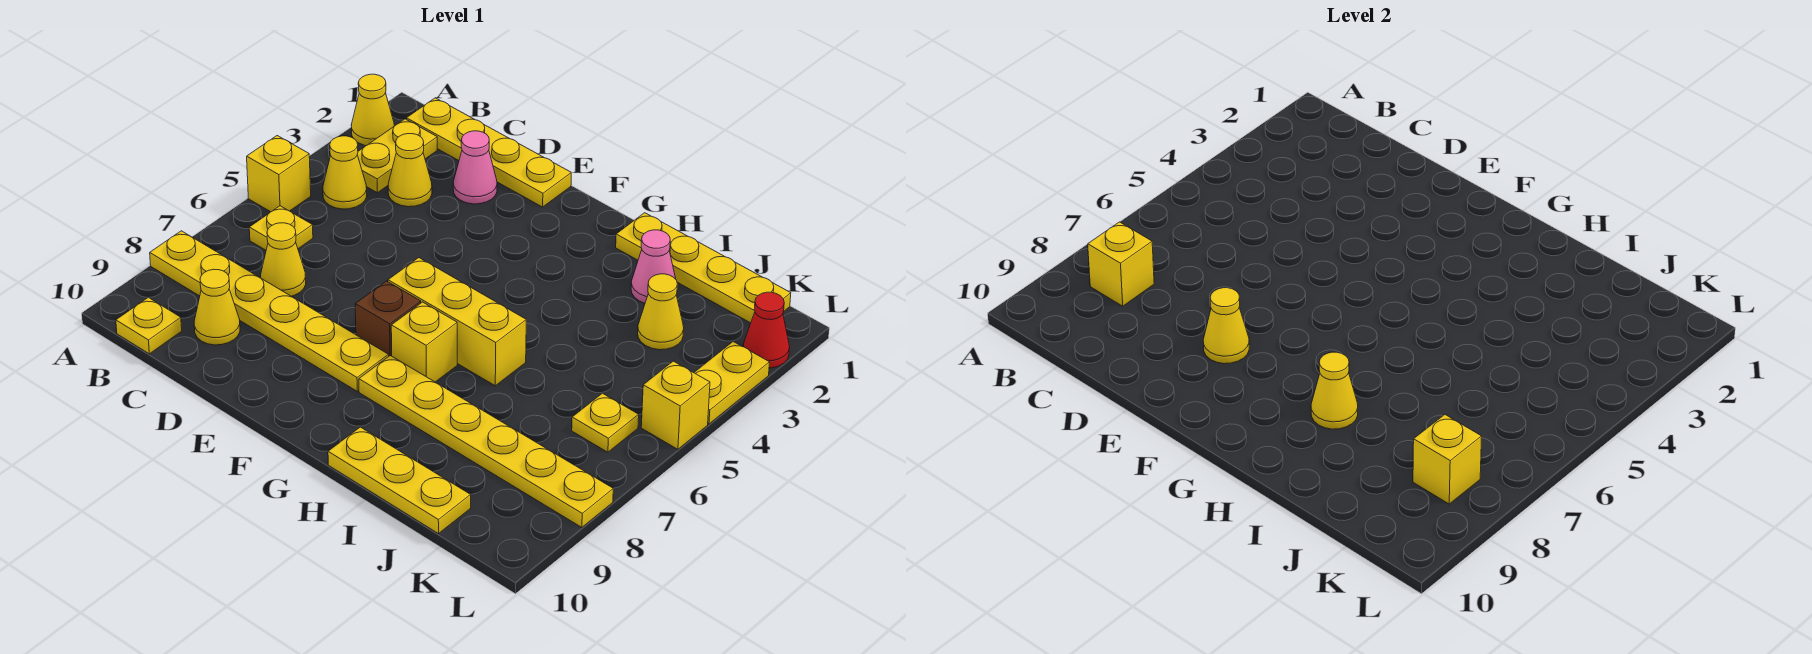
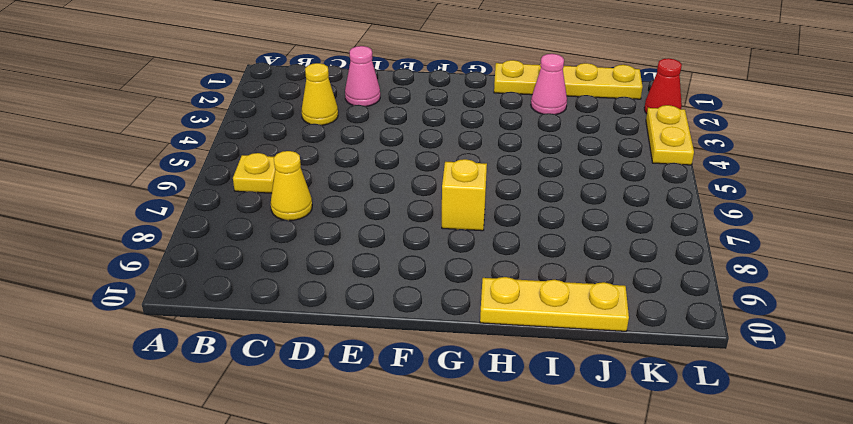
none -> yellow cone A2 level 1
none -> yellow brick A5 level 1
none -> yellow plate A8:F8 level 1

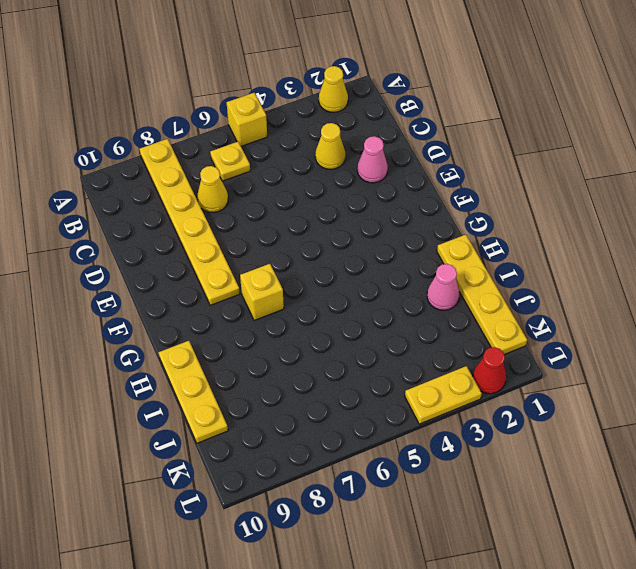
none -> yellow plate B1:E1 level 1
none -> yellow plate B2:B3 level 1
none -> yellow cone B4 level 1

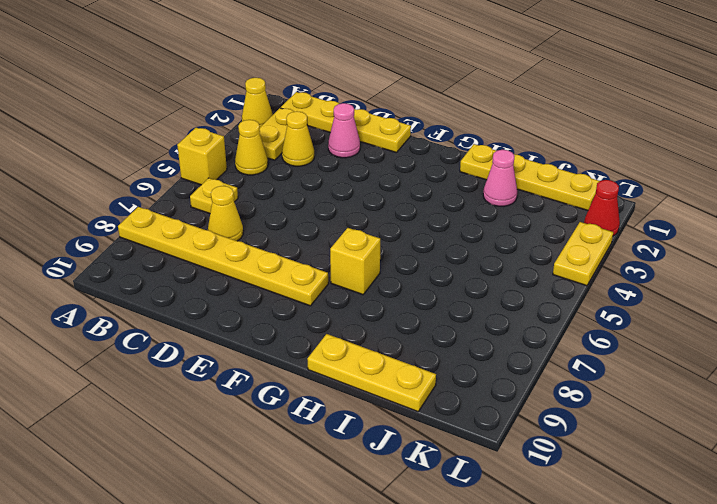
none -> yellow plate B10 level 1
none -> yellow cone C9 level 1
none -> yellow brick F6:H6 level 1

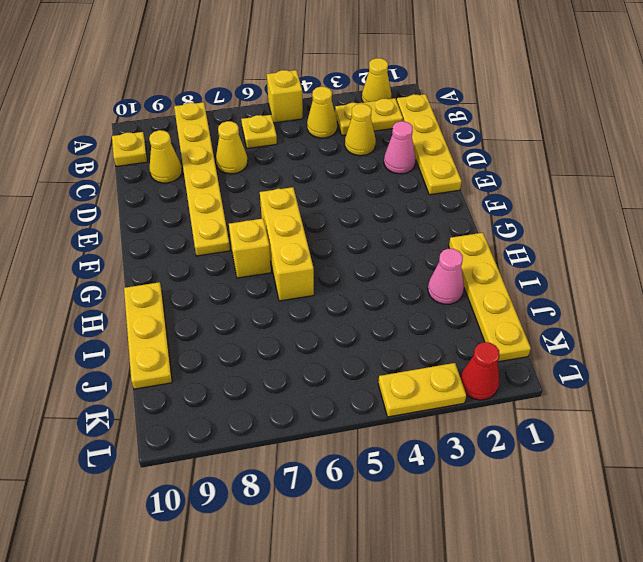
none -> brown brick F7 level 1
none -> yellow plate G8:L8 level 1
none -> yellow cone J3 level 1

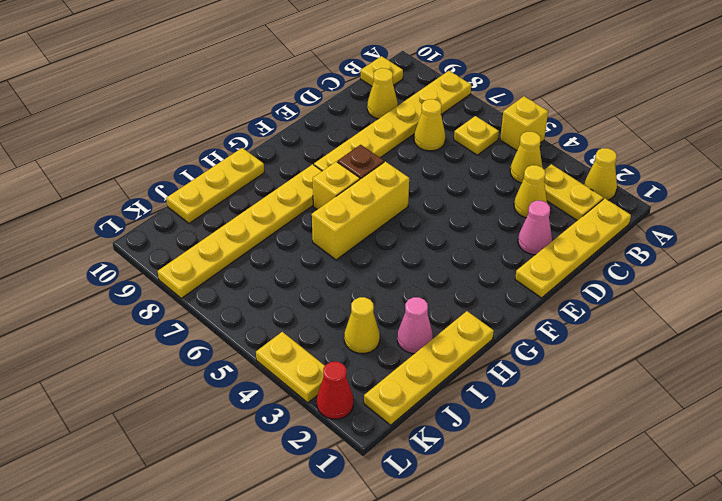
none -> yellow plate K6 level 1
none -> yellow brick L5 level 1
none -> yellow brick B8 level 2

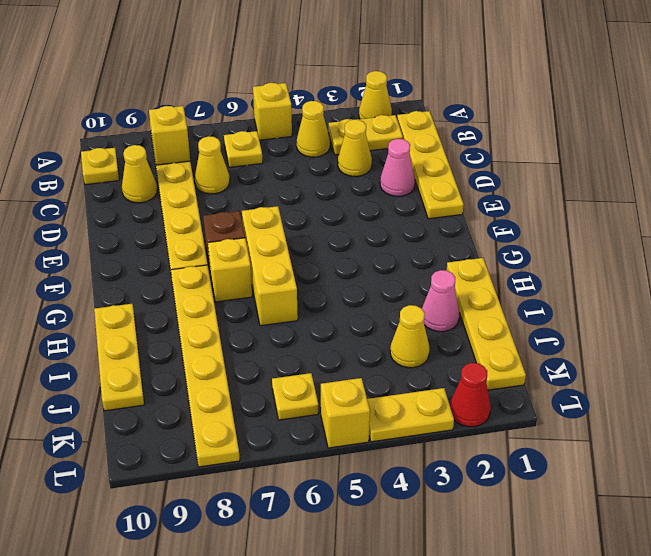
none -> yellow cone E8 level 2
none -> yellow cone H8 level 2
none -> yellow brick K8 level 2

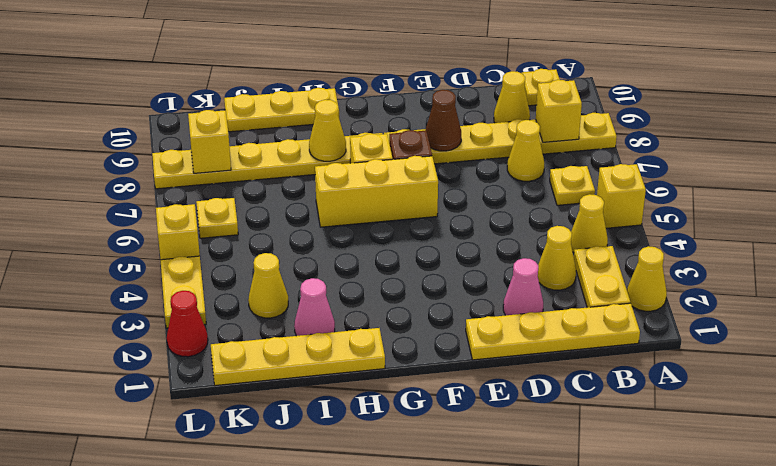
brown cone E8 level 2 -> yellow cone E8 level 2

